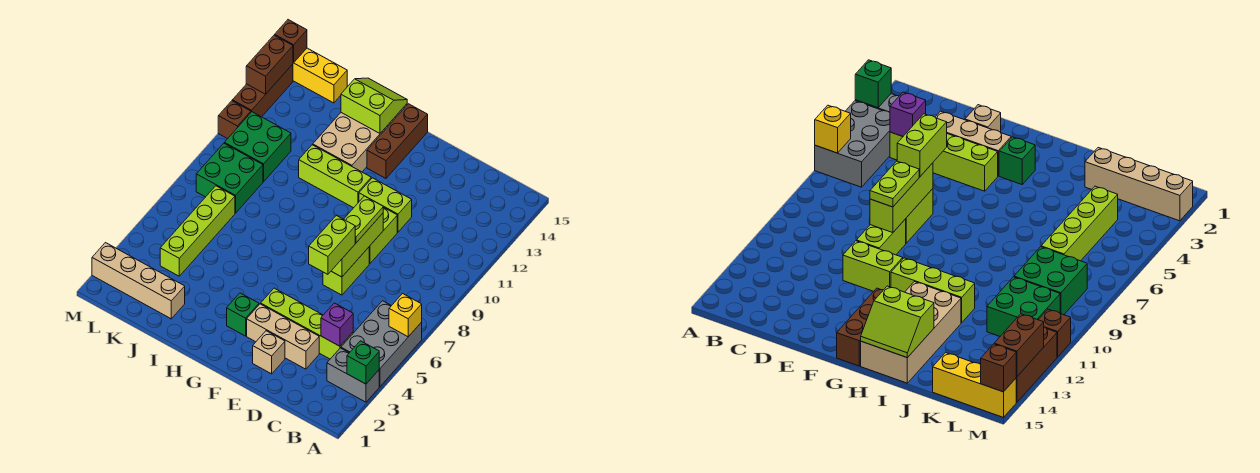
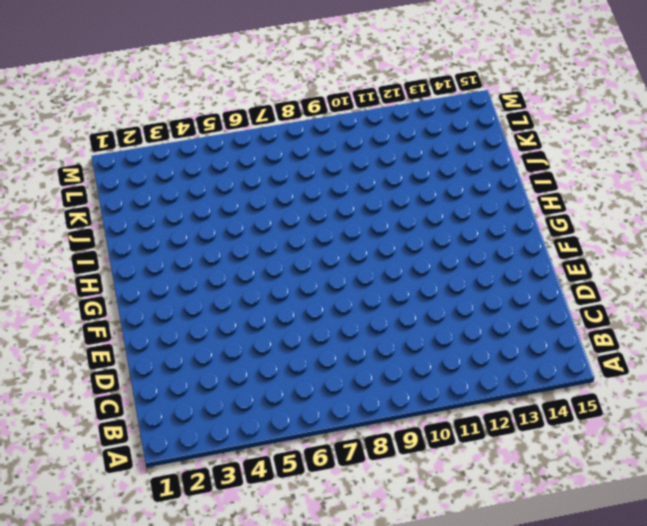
none -> grey brick A3:B3 level 1
none -> grey brick A4:B6 level 1
none -> lime brick C4:F4 level 1

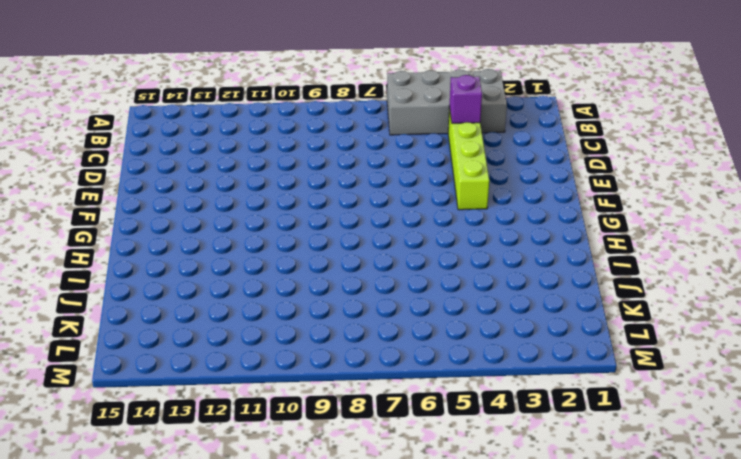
none -> tan brick D3:F3 level 1
none -> tan brick E2 level 1
none -> lime brick E7:E8 level 1

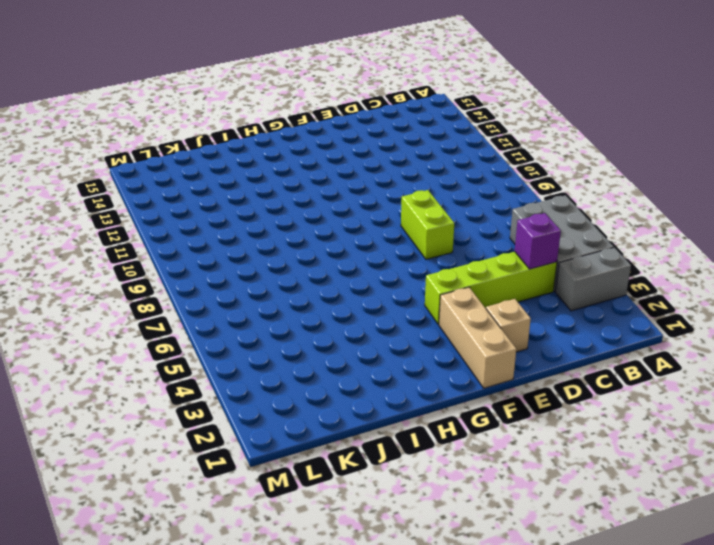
tan brick F1:F3 level 1 -> tan brick D3:F3 level 1
none -> lime brick E9:E10 level 1
none -> lime brick E11:F11 level 1
none -> green brick G3 level 1

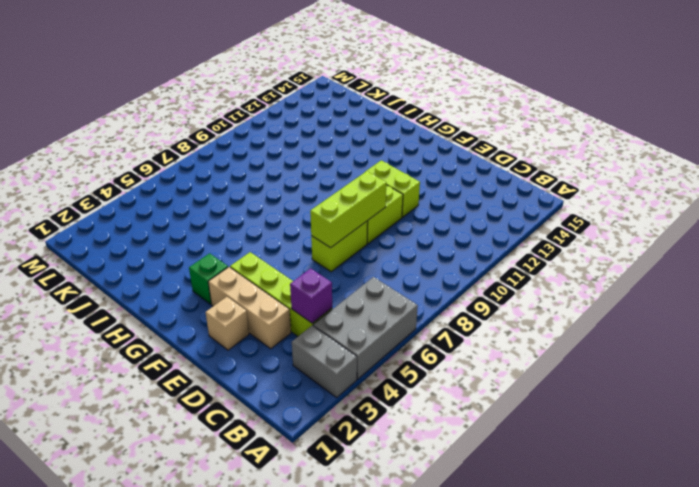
none -> lime brick G11:I11 level 1
none -> brown brick G13:G15 level 1
none -> tan brick H12:I15 level 1

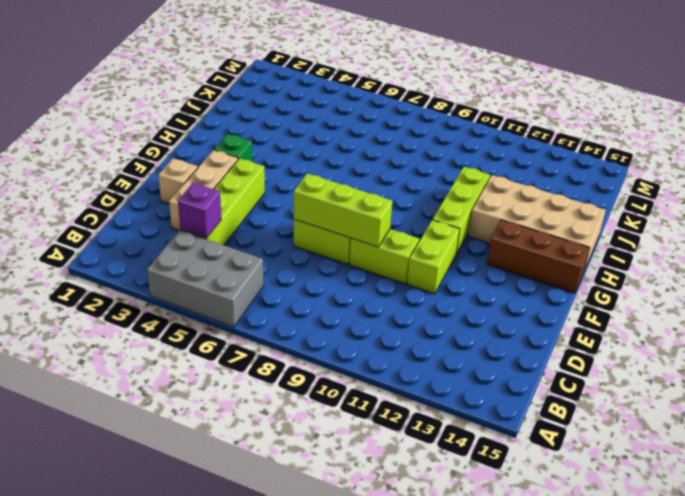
none -> grey brick A3:B3 level 1
none -> tan brick J2:M2 level 1
none -> lime brick K4:K7 level 1

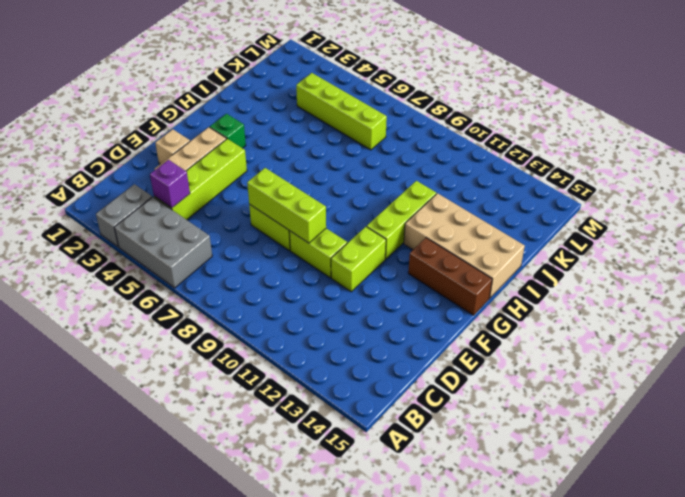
none -> tan brick J2:M2 level 1
none -> green brick K8:L9 level 1
none -> green brick K10:L11 level 1

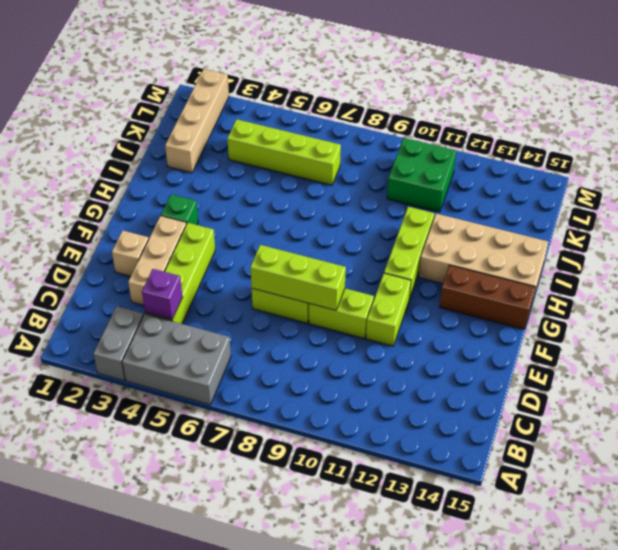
none -> green brick K8:L9 level 1
none -> yellow brick K15:M15 level 1
none -> brown brick M11 level 1

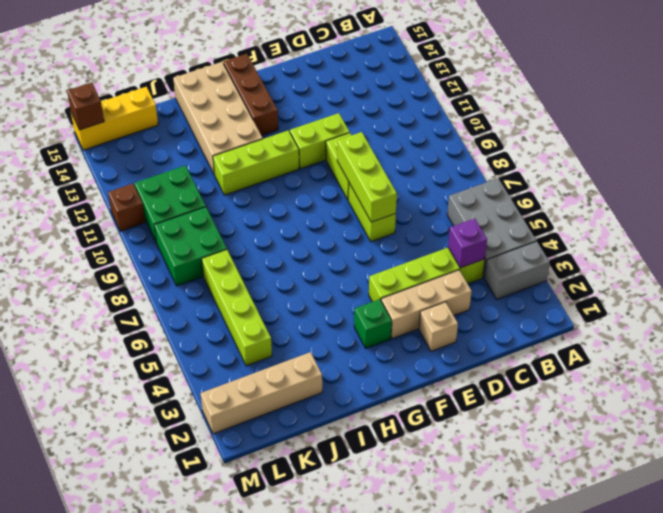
none -> brown brick M12:M14 level 1
none -> green brick A3 level 2
none -> yellow brick A6 level 2

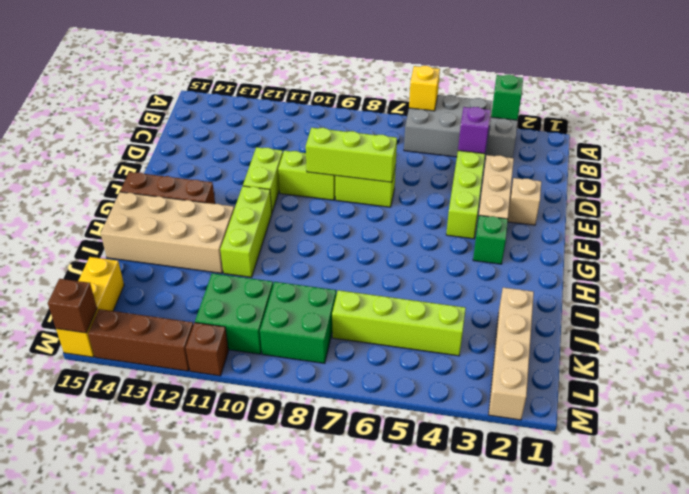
none -> lime slope H14:I15 level 2 top 14
none -> brown brick M13:M14 level 2
none -> lime brick E6:E7 level 3

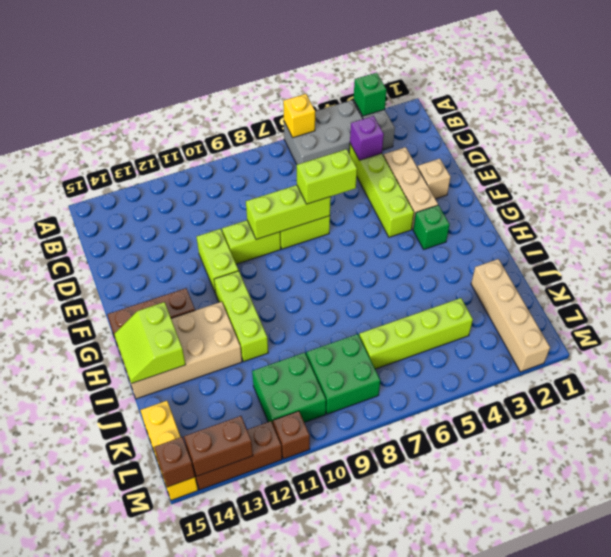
none -> lime plate E8:E9 level 3

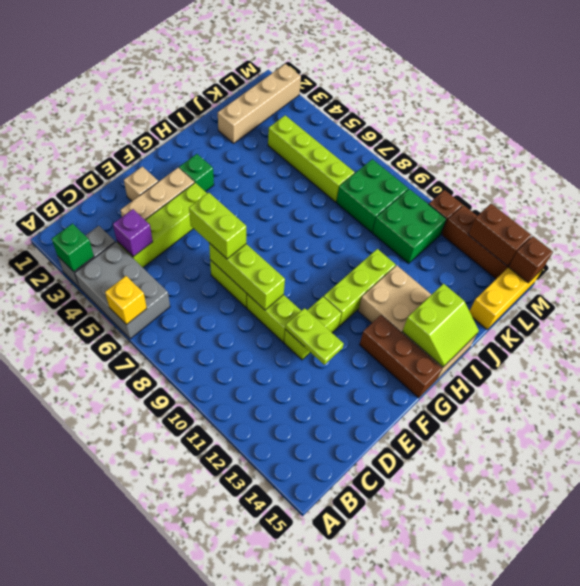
lime plate E11:E12 level 2 -> lime plate E8:E9 level 3

